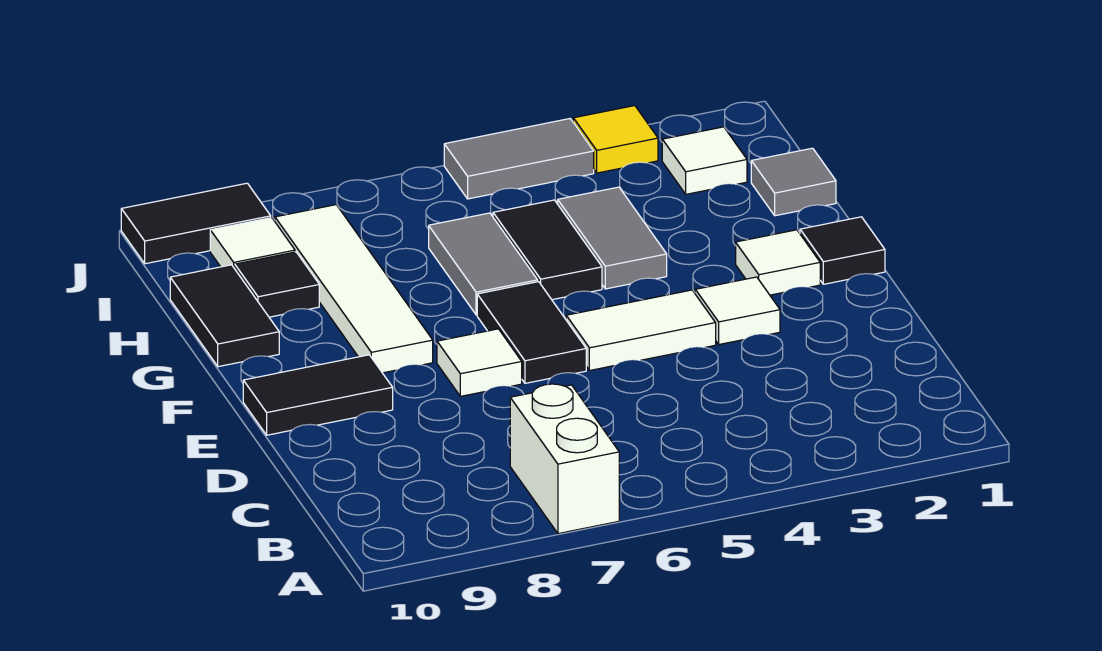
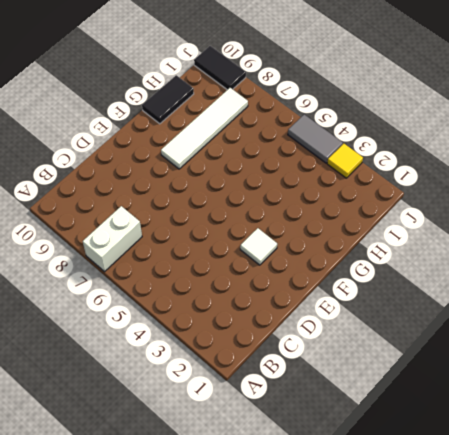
none -> white tile E4:E5 level 1
none -> black tile E6:F6 level 1
none -> white tile E7 level 1

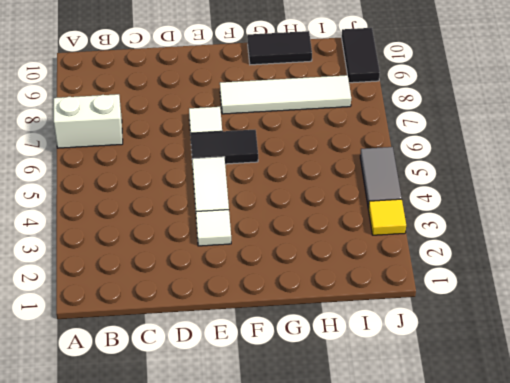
none -> black tile E9:E10 level 1
none -> black tile F1 level 1
none -> white tile F2 level 1

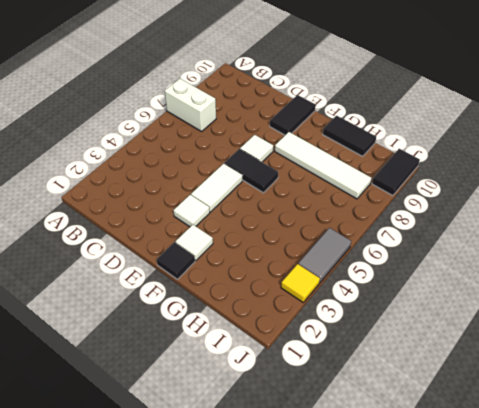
none -> grey tile G4:H4 level 1
none -> black tile G5:H5 level 1
none -> grey tile G6:H6 level 1

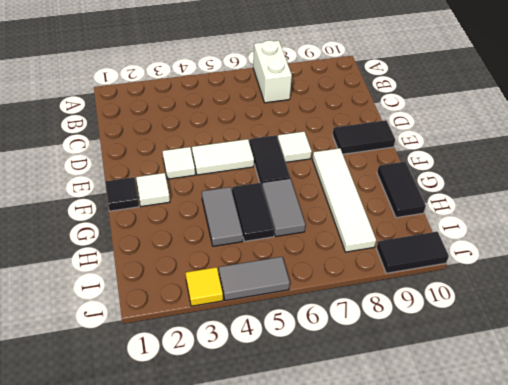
none -> grey tile H1 level 1
none -> black tile H9 level 1
none -> white tile I2 level 1

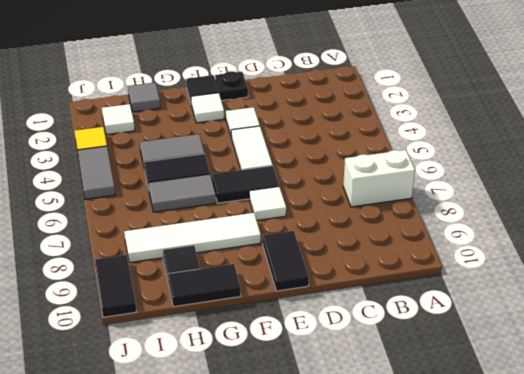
black plate E1 level 1 -> none
none -> white tile I9 level 1

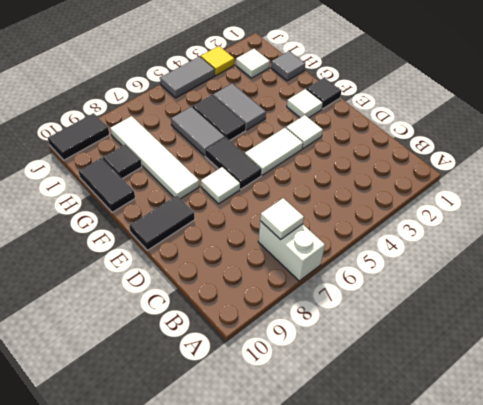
white tile B7 level 2 -> white tile I9 level 1

